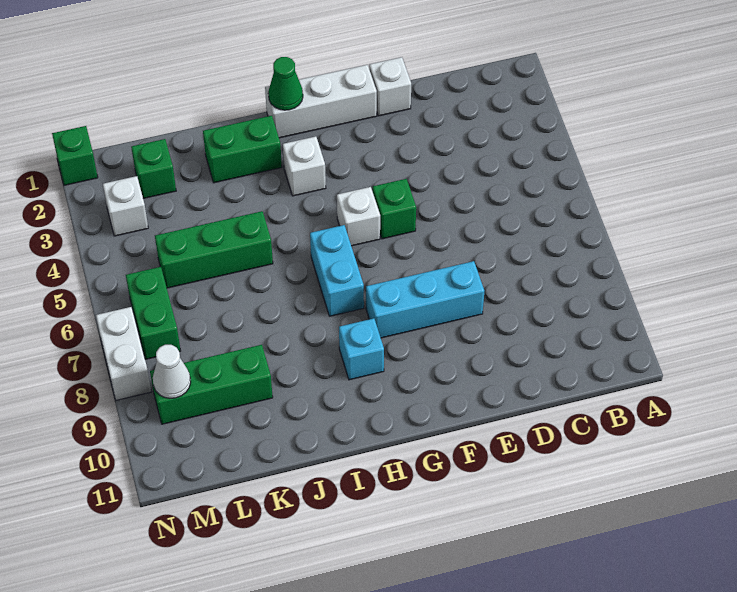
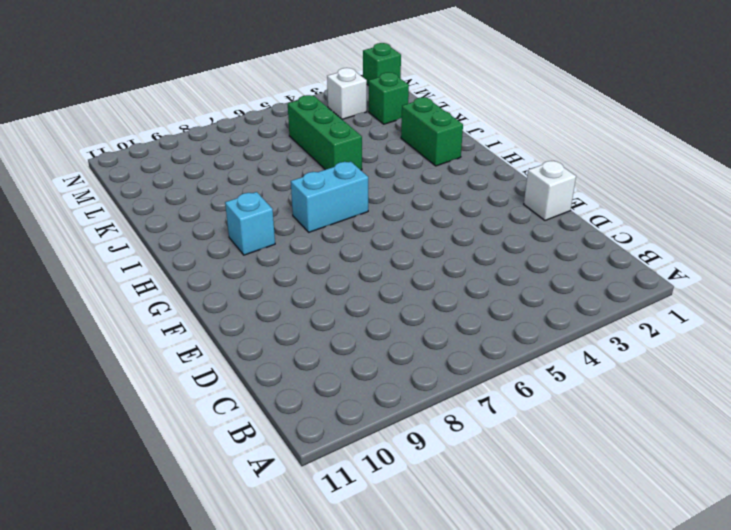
none -> cyan brick E8:G8 level 1
none -> white brick F1:H1 level 1
none -> green brick F5 level 1

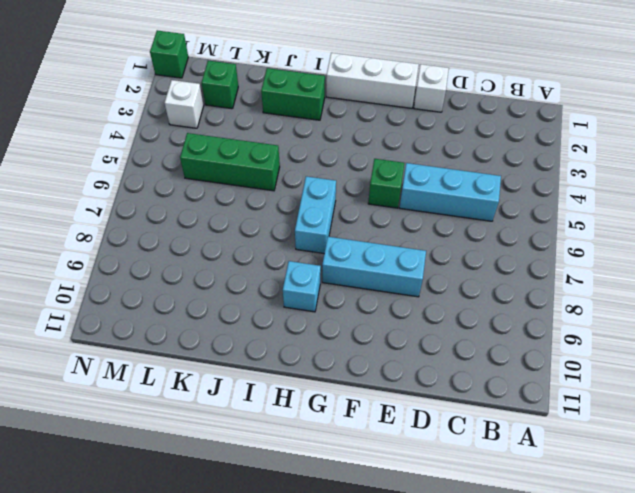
cyan brick C5:E5 level 1 -> none
none -> white brick G5 level 1
none -> white brick H3 level 1
none -> green brick K9:M9 level 1

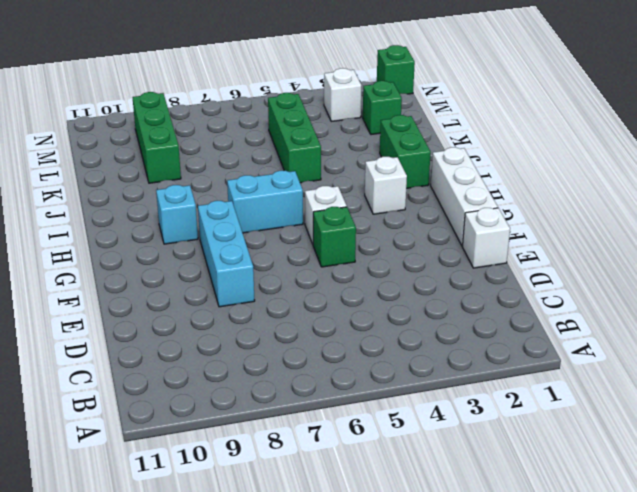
none -> green brick M6:M7 level 1
none -> white brick N7:N8 level 1
none -> green cone H1 level 2

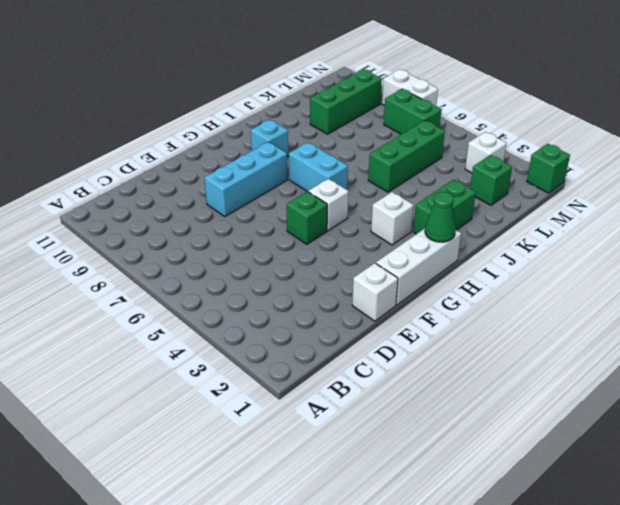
none -> white cone M9 level 2

